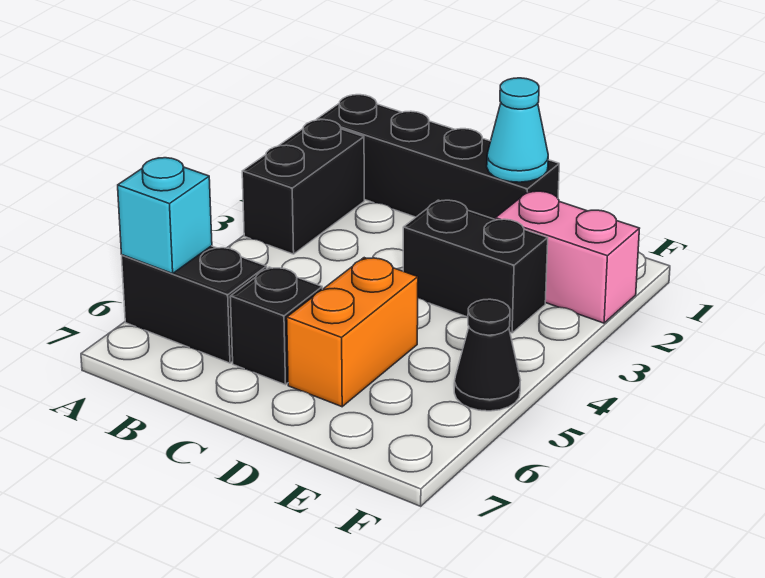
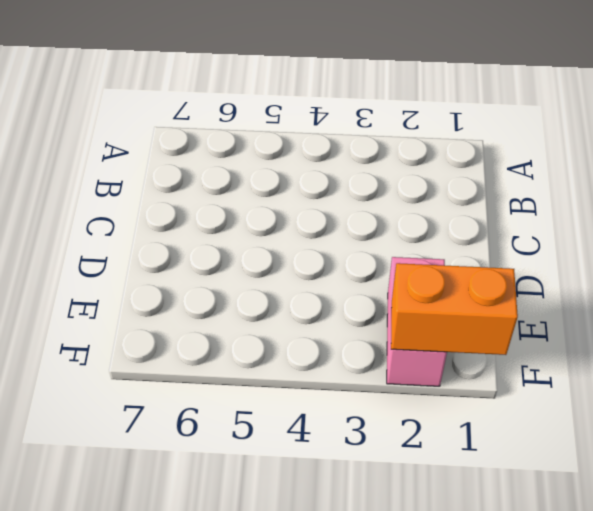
orange brick F1:F2 level 2 -> orange brick D5:D6 level 1
none -> black brick A1:D1 level 1
none -> black brick A2:A3 level 1

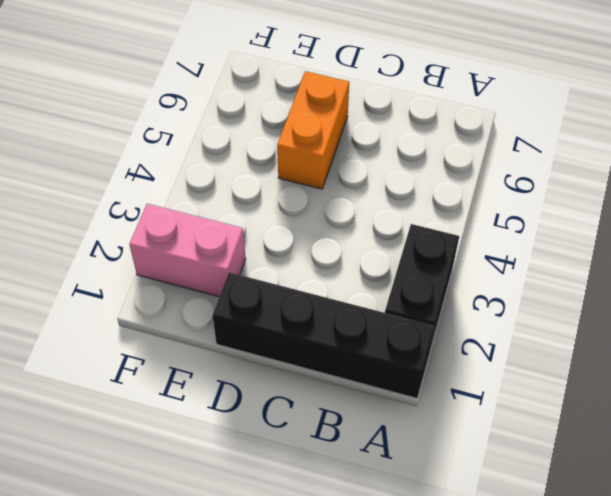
none -> black brick A6:B6 level 1
none -> black brick C6 level 1

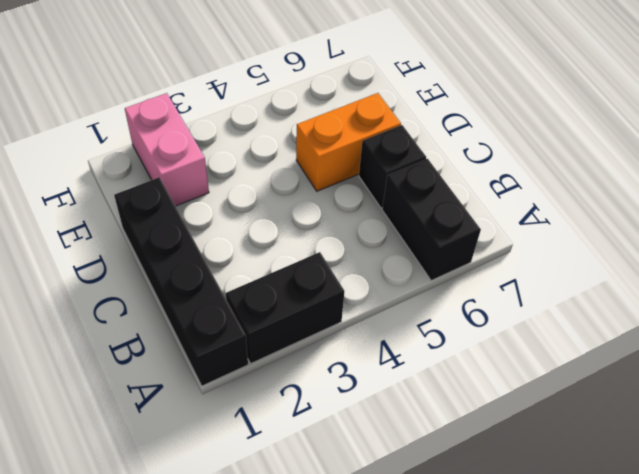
none -> black brick D3:E3 level 1
none -> black cone F5 level 1

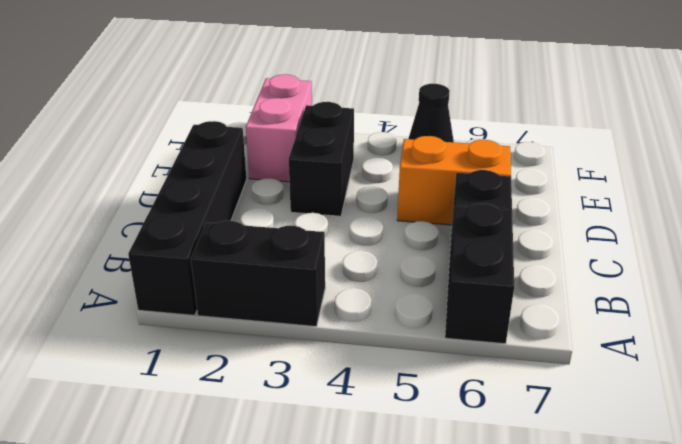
none -> cyan brick A6 level 2
none -> cyan cone D1 level 2

